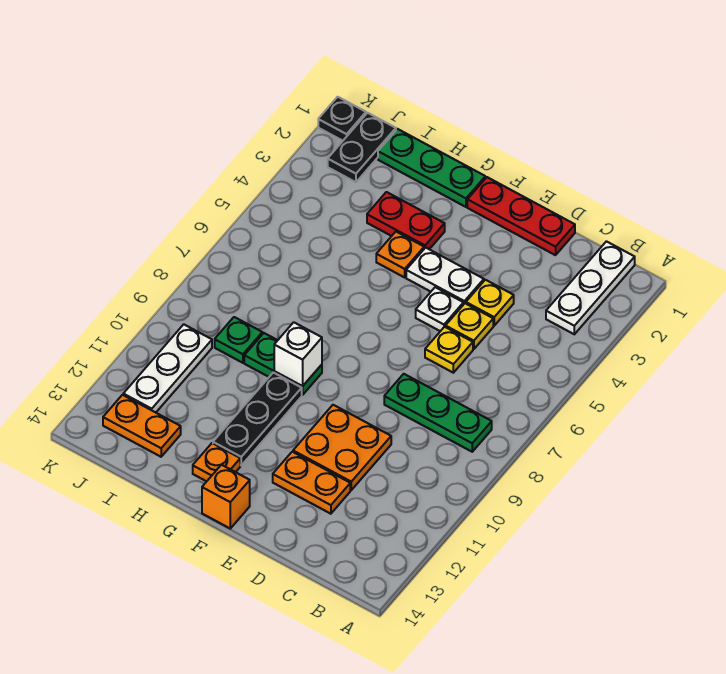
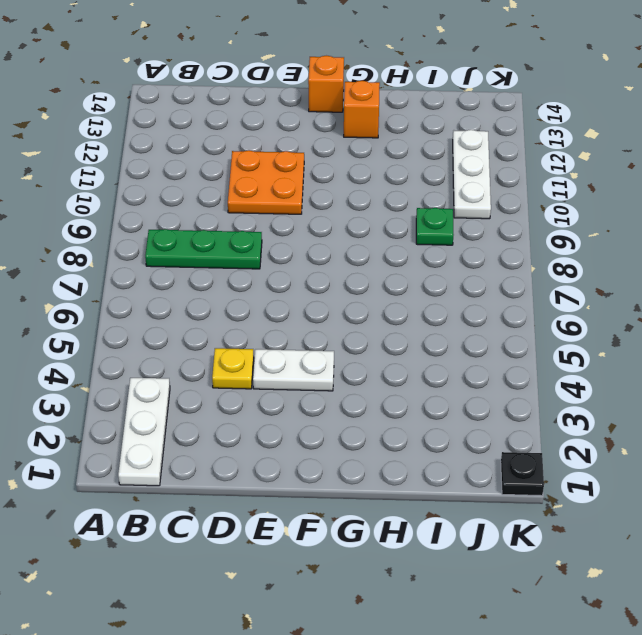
orange brick G13 level 1 -> orange plate G13 level 1
none -> red plate D1:F1 level 1
none -> yellow plate D5 level 1
none -> yellow plate D6 level 1

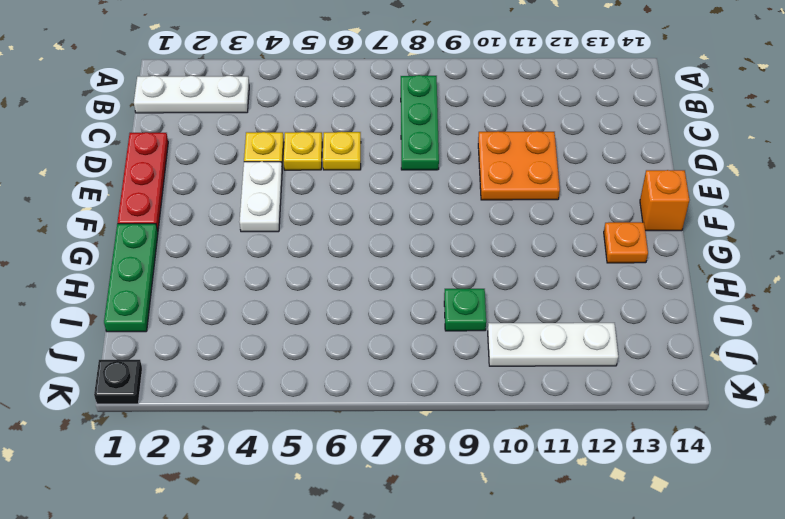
none -> orange plate D12:E12 level 1
none -> white plate E5 level 1
none -> red plate G3:H3 level 1

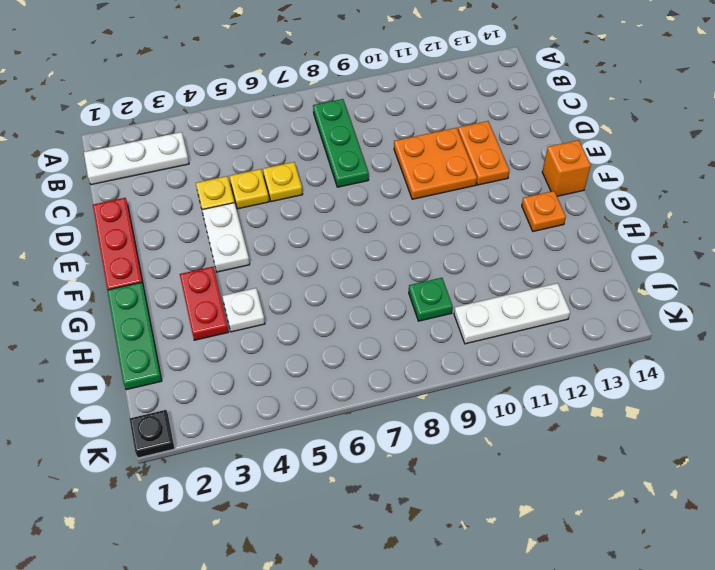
white plate H4 level 1 -> white plate E5 level 1
none -> orange plate G4 level 1
none -> green plate G9:H9 level 1
none -> black plate G10:G12 level 1

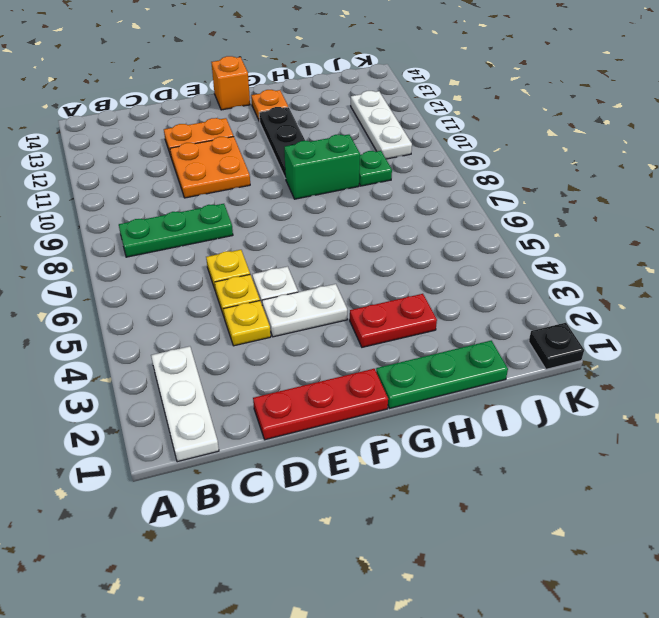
green brick G9:H9 level 1 -> green plate G9:H9 level 1
none -> orange plate G4 level 1
none -> orange plate I13:J13 level 1
none -> black plate J1:J2 level 1

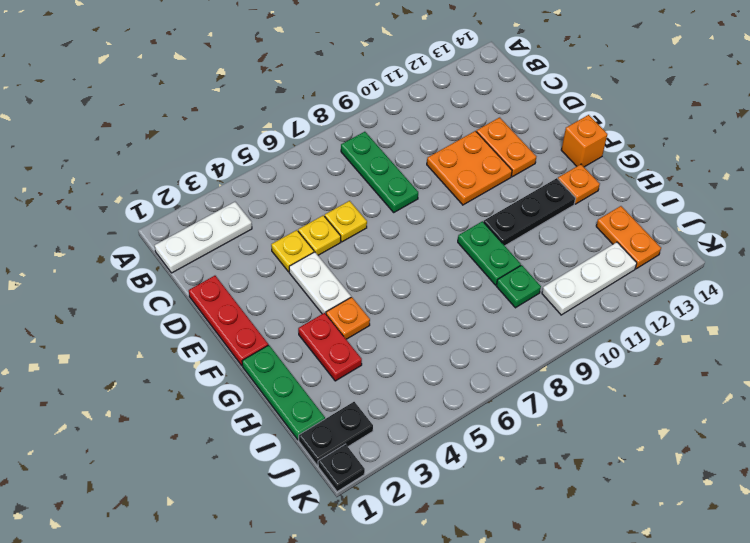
none -> white plate E5 level 1
none -> white brick G9 level 2

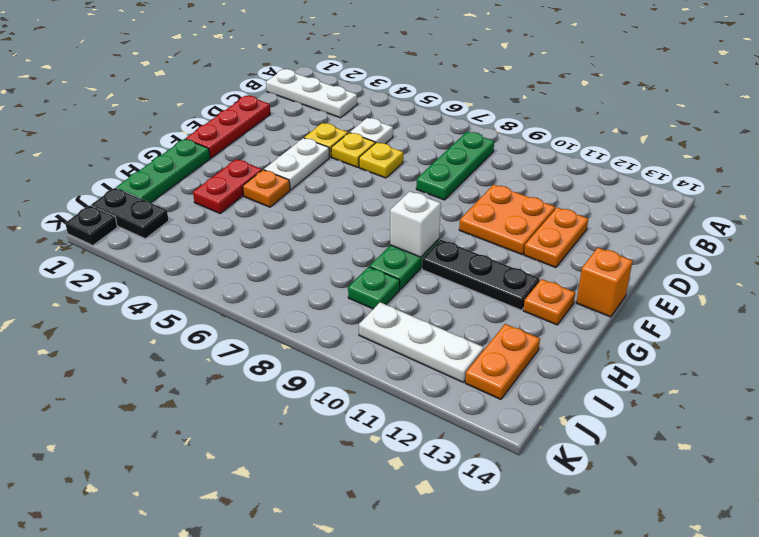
white plate C5 level 1 -> white plate E5 level 1

